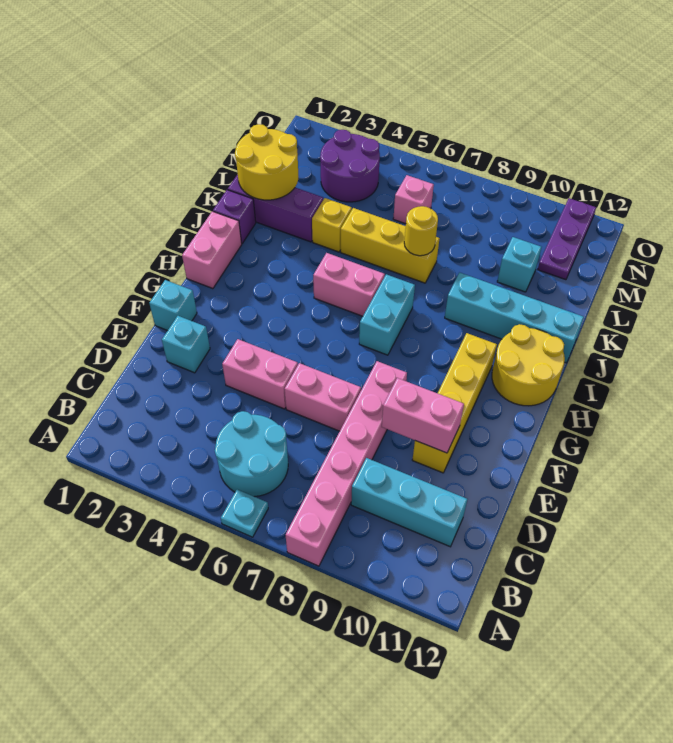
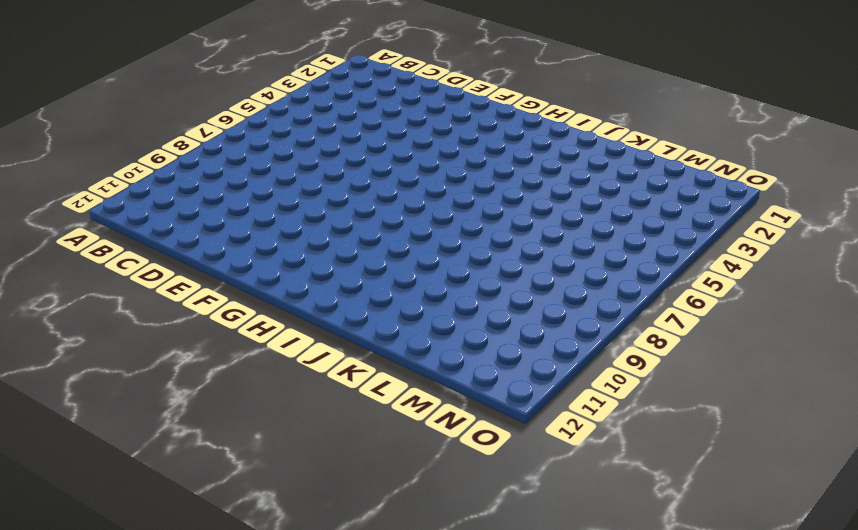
none -> cyan plate A6 level 1
none -> pink brick A8:F8 level 1
none -> cyan round brick B5:C6 level 1

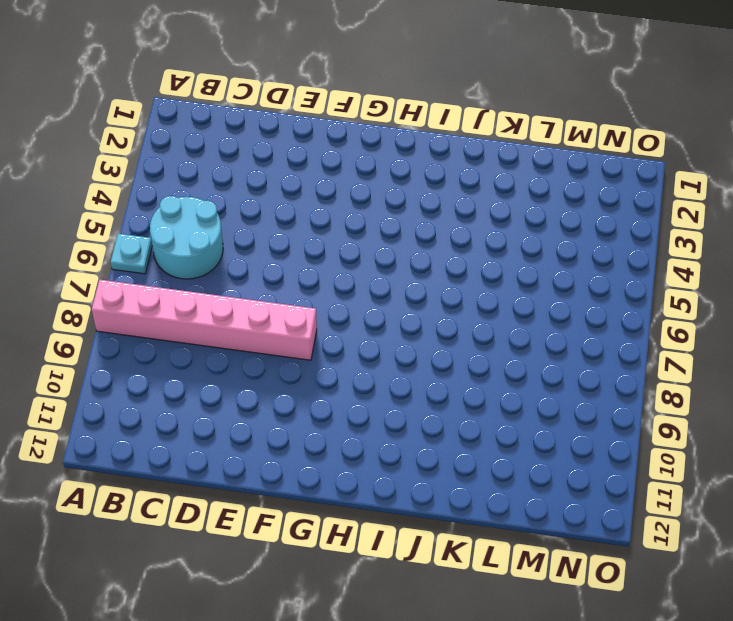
none -> cyan brick C9:C11 level 1
none -> cyan brick E2 level 1
none -> pink brick E4:E5 level 1

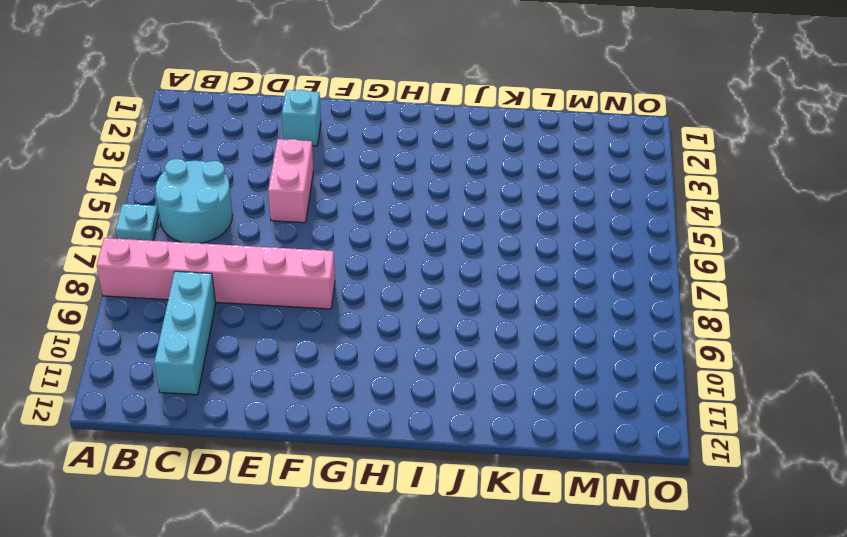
none -> pink brick E6:E7 level 1
none -> yellow brick E10:H10 level 1
none -> cyan brick F1 level 1

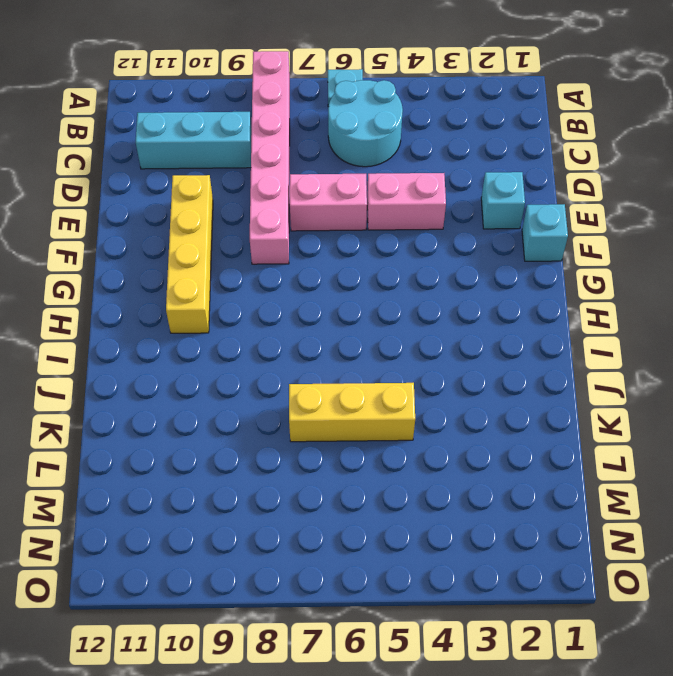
none -> pink brick H1:I1 level 1
none -> cyan brick H7:I7 level 1
none -> yellow round brick H11:I12 level 1

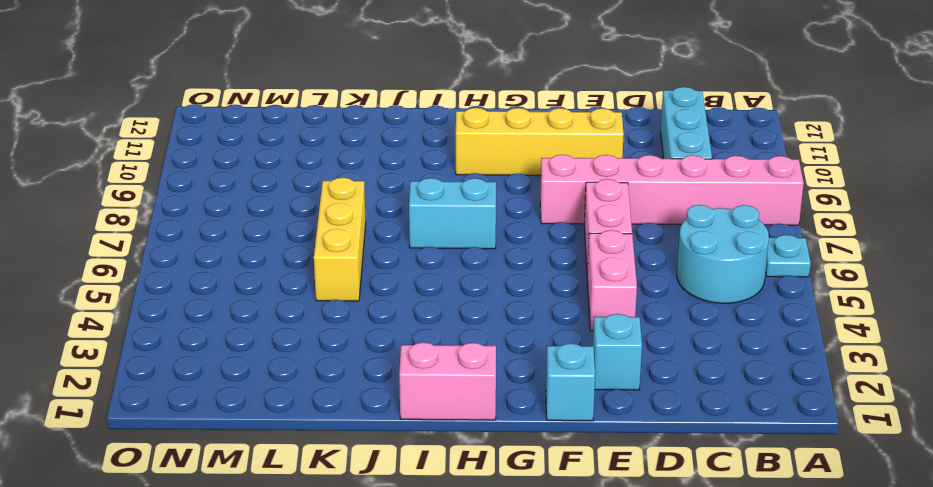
none -> yellow round brick H11:I12 level 1
none -> pink brick I5:I6 level 1
none -> purple brick J1 level 1

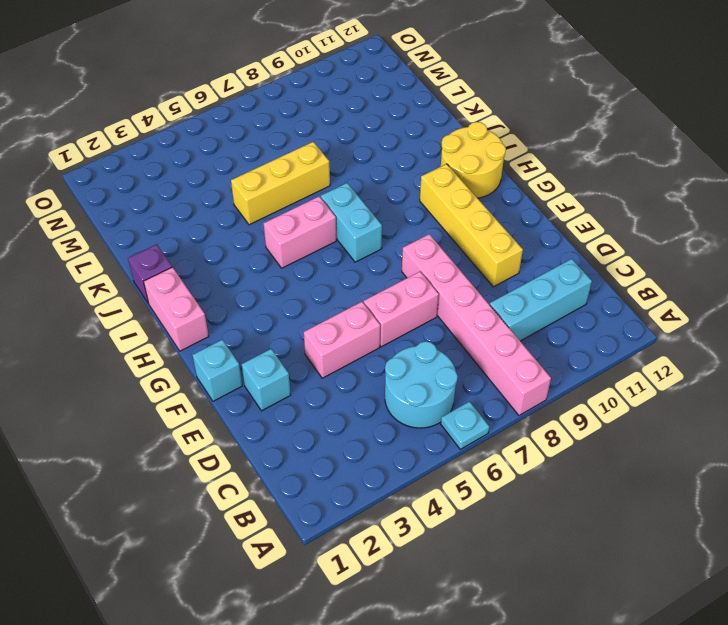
none -> cyan brick J9:J12 level 1
none -> purple brick K1:K3 level 1
none -> yellow brick K4 level 1

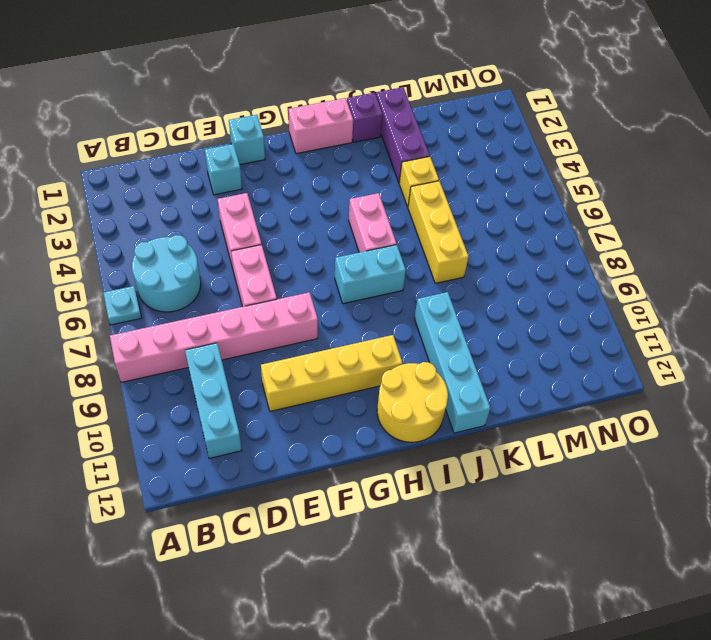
none -> cyan brick L10 level 1
none -> purple round brick M3:N4 level 1
none -> pink brick M6 level 1

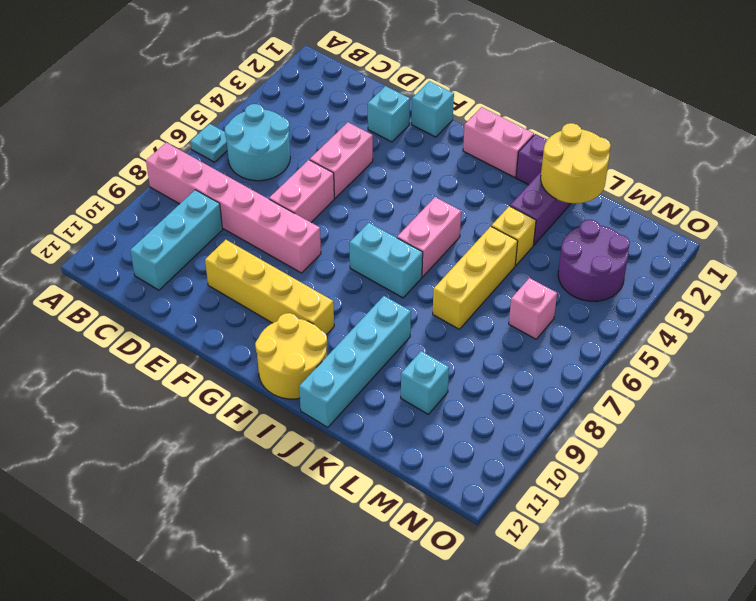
none -> purple plate M11:O11 level 1
none -> pink brick E9:E10 level 2
none -> yellow round brick K7 level 2

